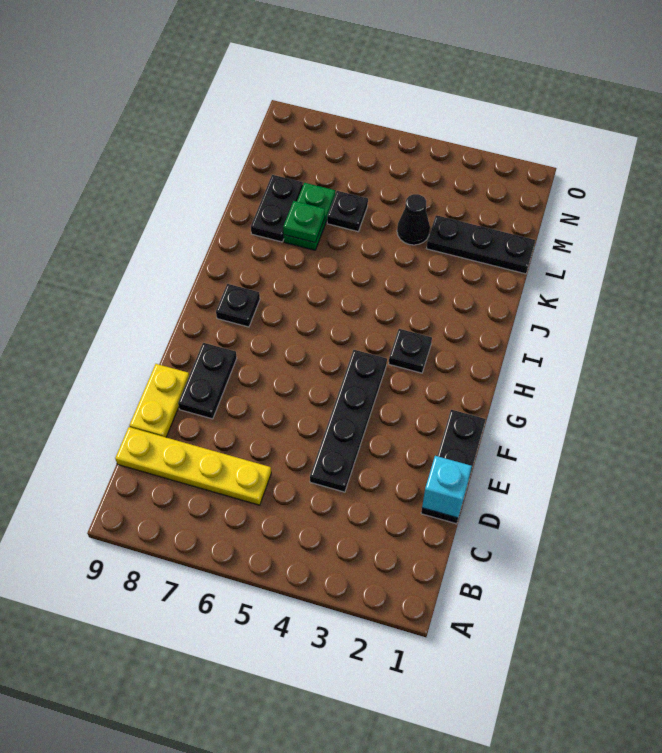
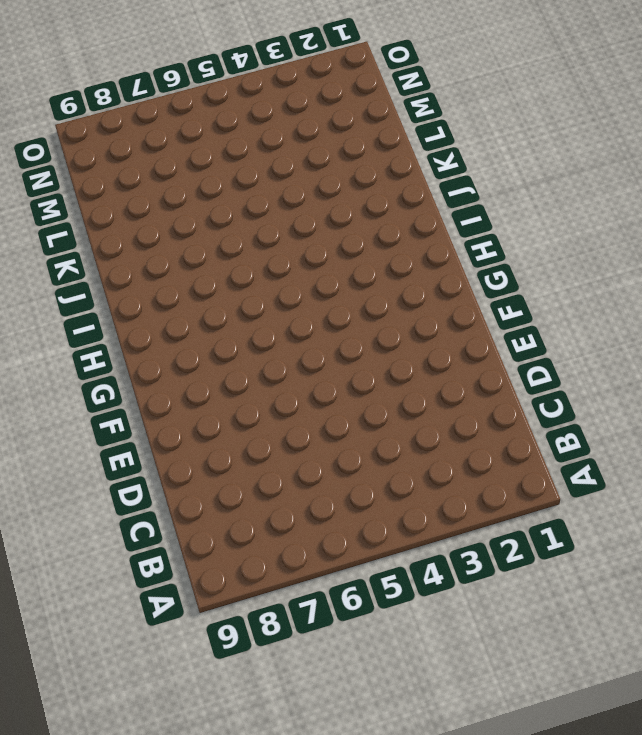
none -> yellow plate C6:C9 level 1
none -> black plate D1:F1 level 1
none -> black plate D4:G4 level 1

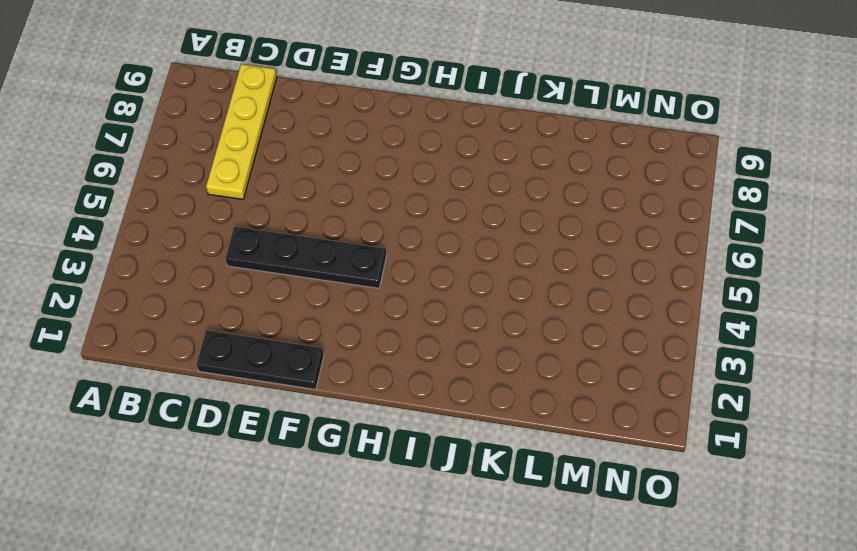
none -> yellow plate D9:E9 level 1
none -> black plate E8:F8 level 1
none -> black plate H3 level 1

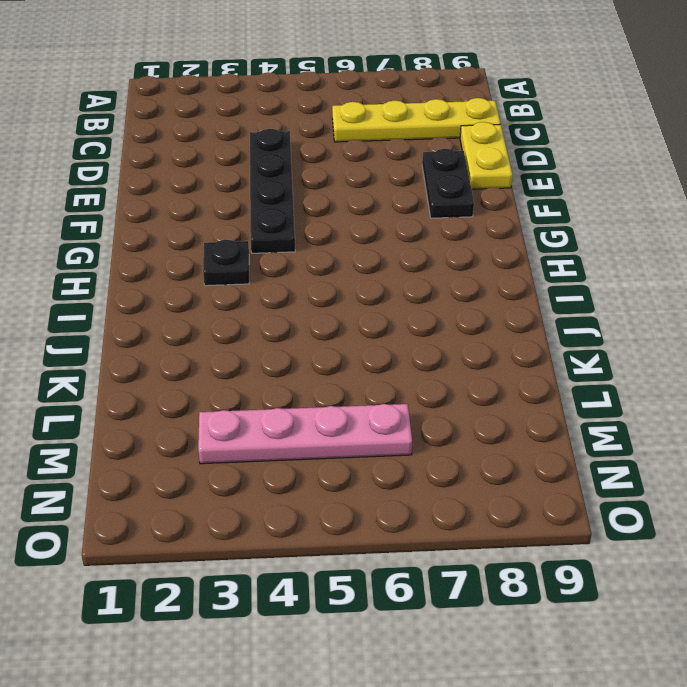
pink plate M3:M6 level 1 -> none
none -> black plate D1:F1 level 1
none -> black plate H8 level 1
none -> green plate K7:L7 level 1

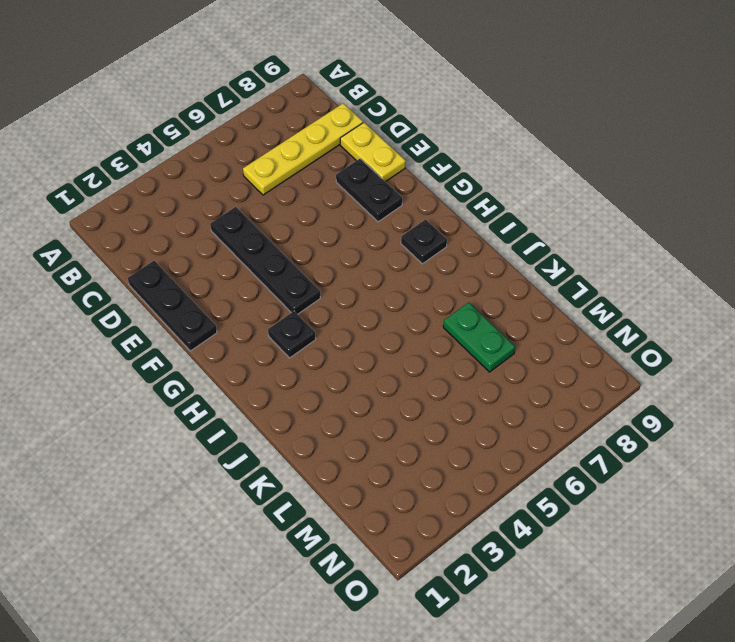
none -> black plate K8:L8 level 1
none -> black plate L1:L3 level 1
none -> black cone L4 level 1

